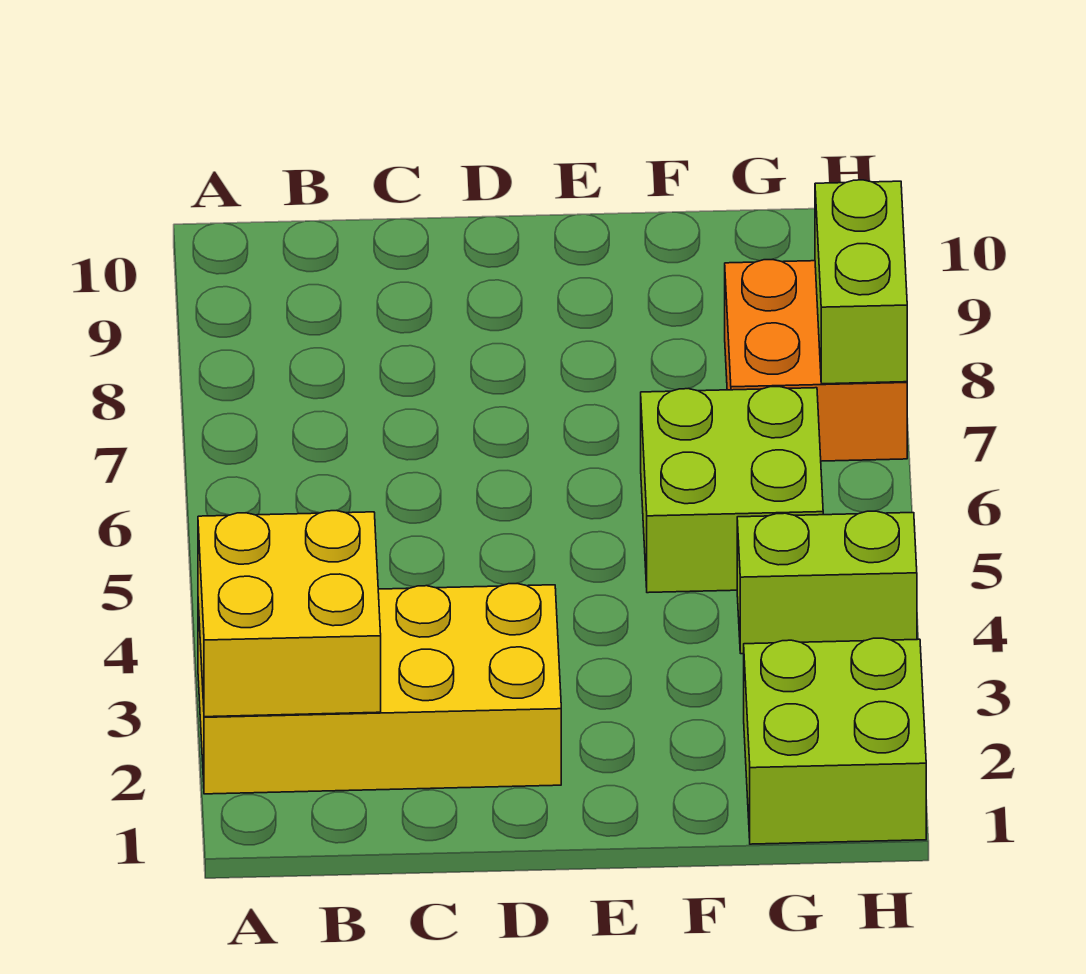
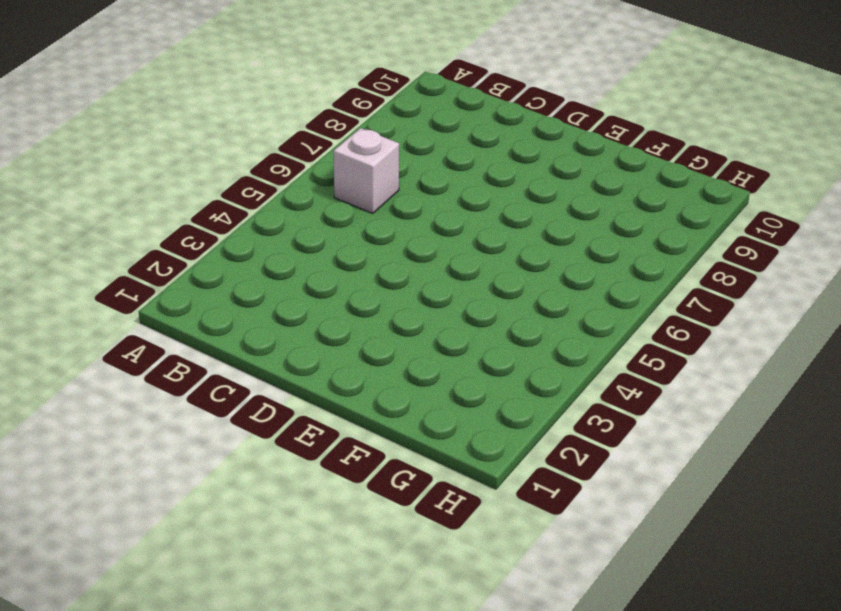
white brick B6 level 1 -> none
none -> yellow brick A2:D3 level 1
none -> lime brick F5:G6 level 1

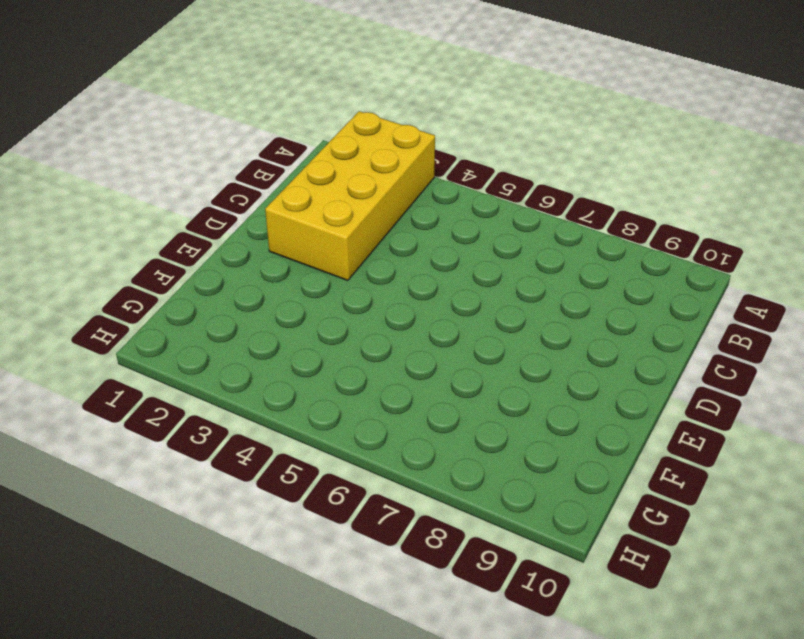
none -> lime brick F5:G6 level 1
none -> lime brick G1:H2 level 1

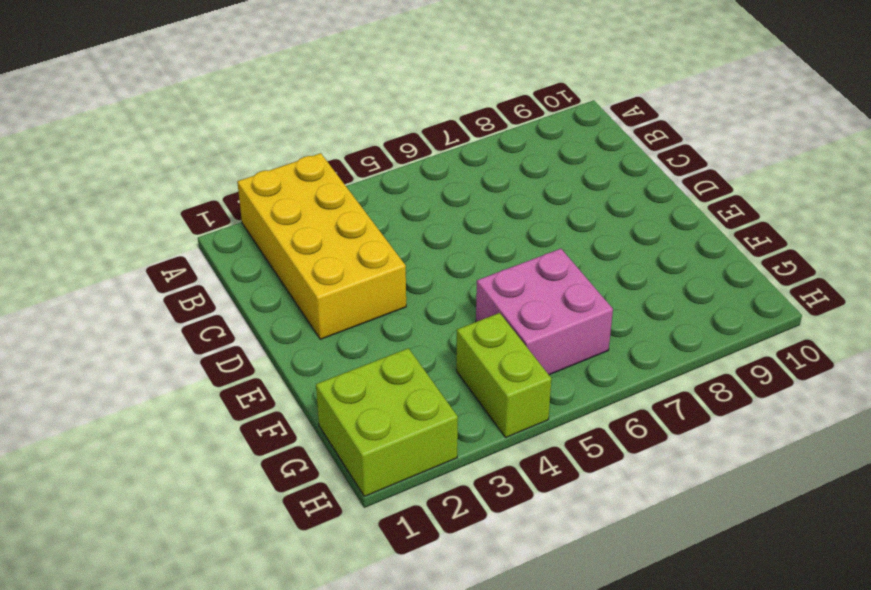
pink brick F5:G6 level 1 -> lime brick F5:G6 level 1
none -> orange brick G7:H8 level 1
none -> yellow brick A2:B3 level 2

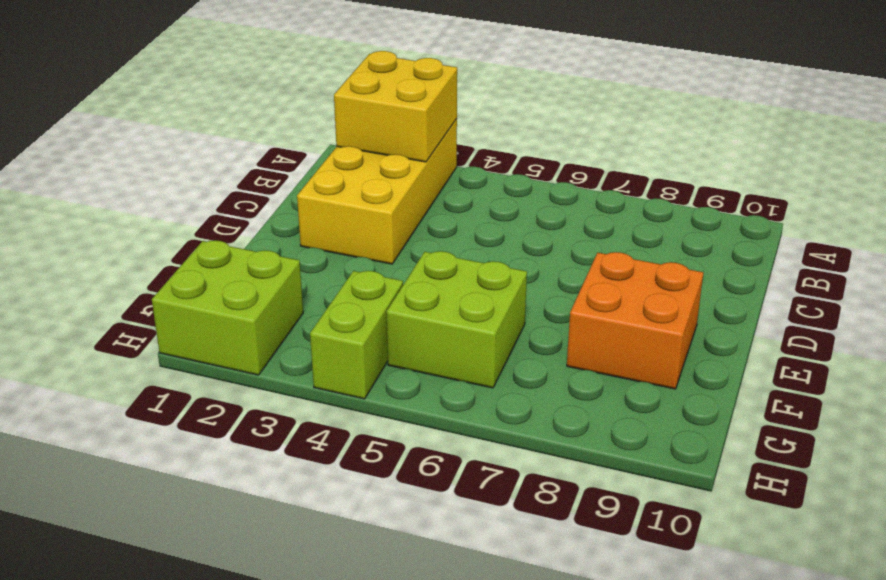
orange brick E8:F9 level 1 -> orange brick G7:H8 level 1
none -> lime brick H7:H8 level 2

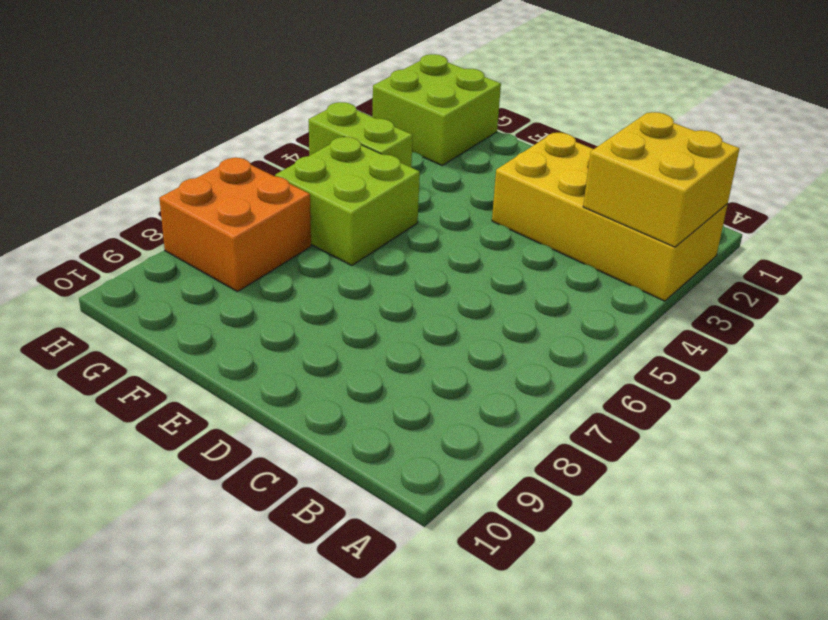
none -> lime brick H7:H8 level 2

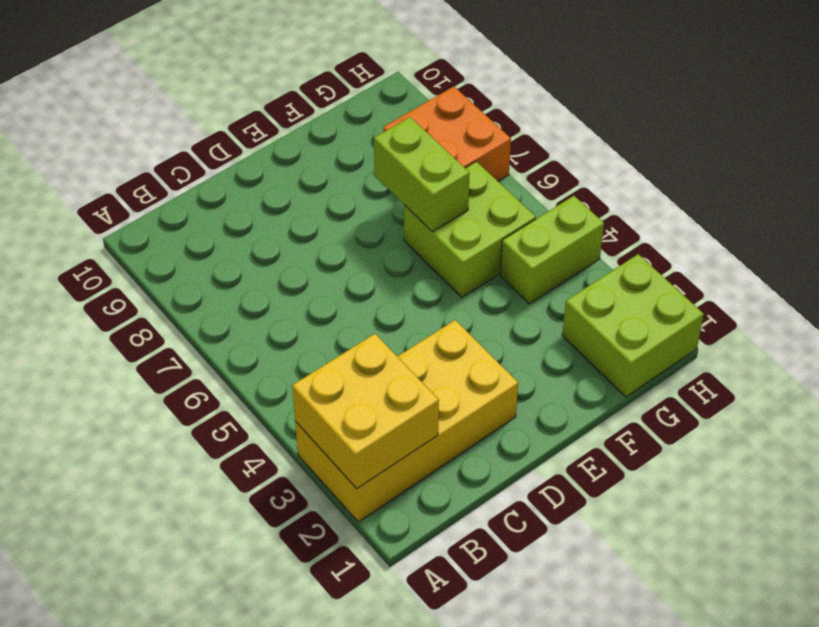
lime brick F6:F7 level 2 -> lime brick H7:H8 level 2

